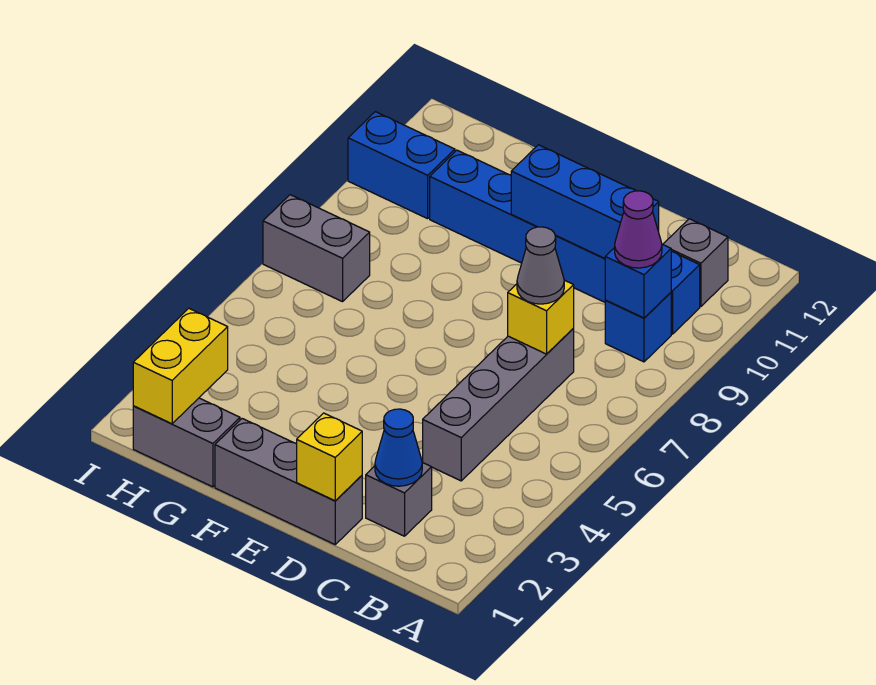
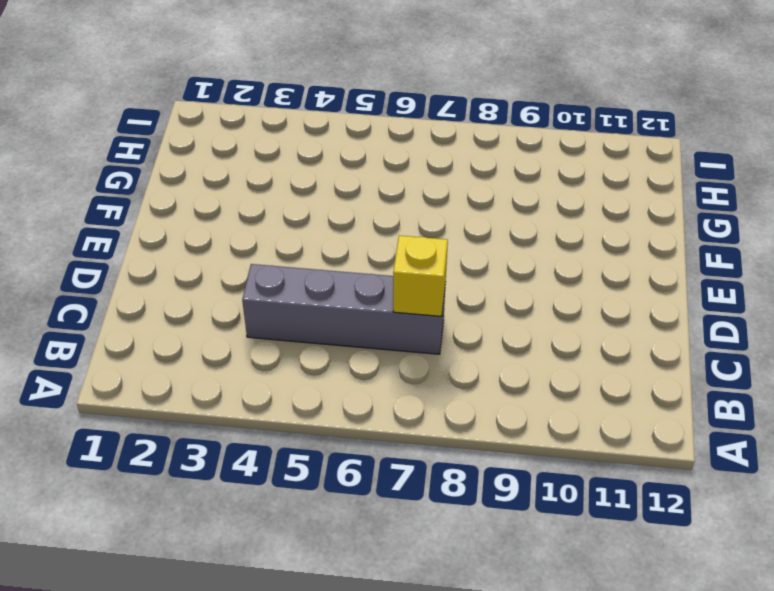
none -> blue brick B9 level 1
none -> blue brick B10:G10 level 1
none -> grey brick B11 level 1

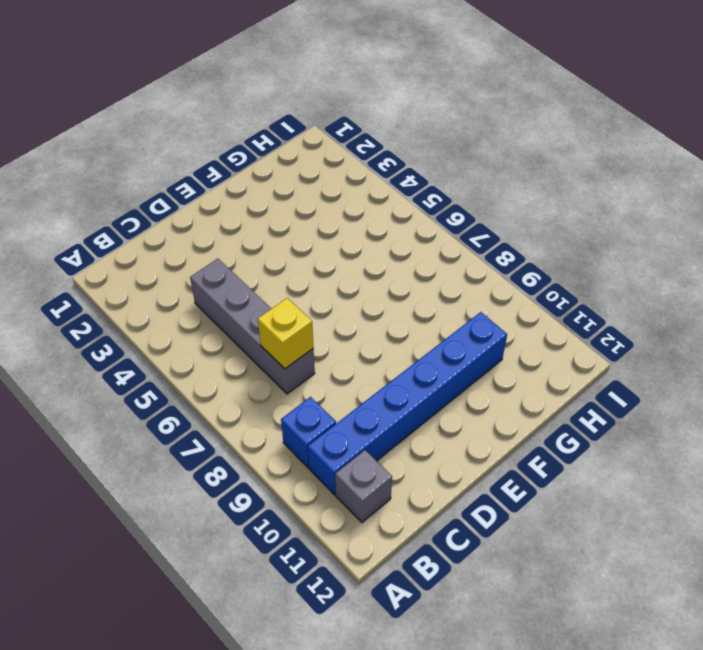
none -> grey brick C2 level 1
none -> grey brick D1:F1 level 1
none -> grey brick G1:H1 level 1

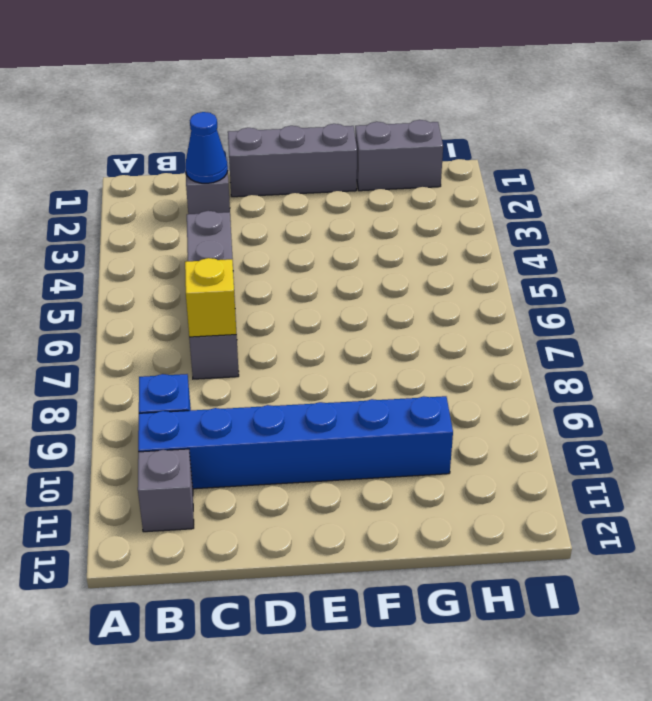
none -> grey brick H7:I7 level 1
none -> blue brick H10:I10 level 1
none -> blue brick B9 level 2

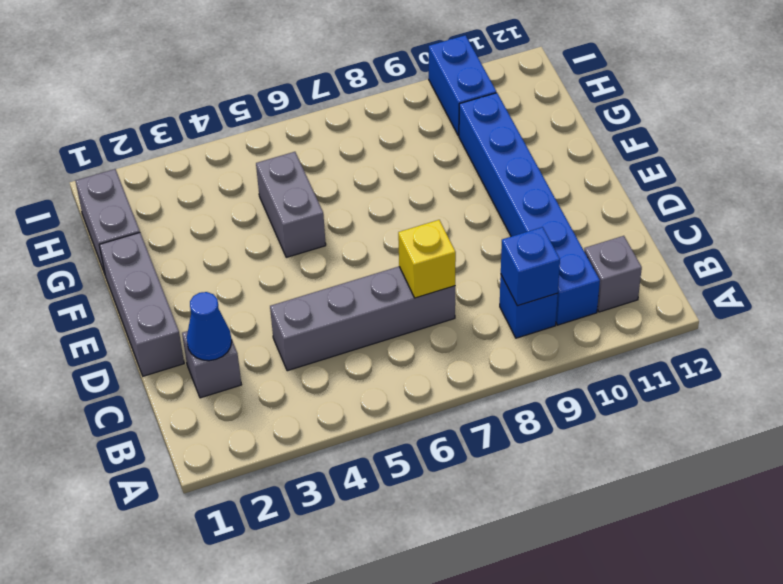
grey brick F5:G5 level 1 -> grey brick H7:I7 level 1
none -> blue brick C10:E10 level 2
none -> yellow brick D1 level 2
none -> yellow brick H1:H2 level 2

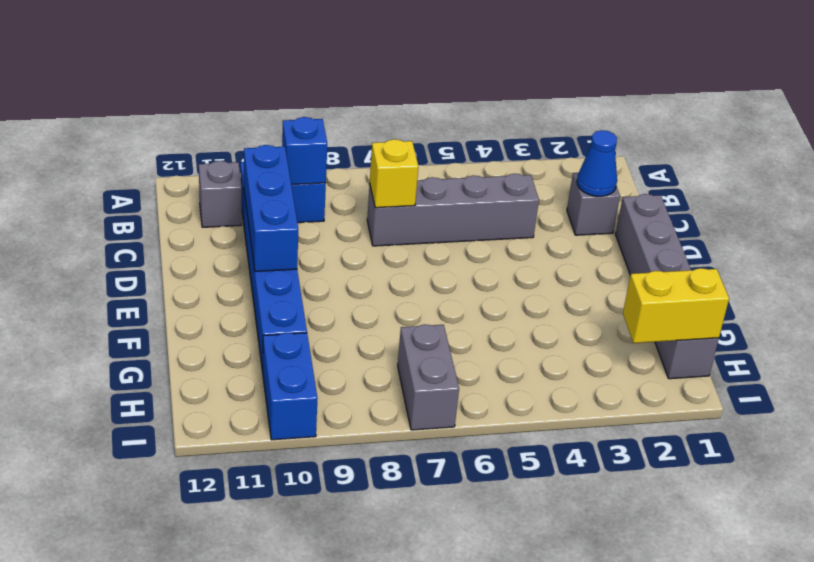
none -> yellow brick D1 level 2
none -> purple cone B9 level 3
none -> grey cone C7 level 3

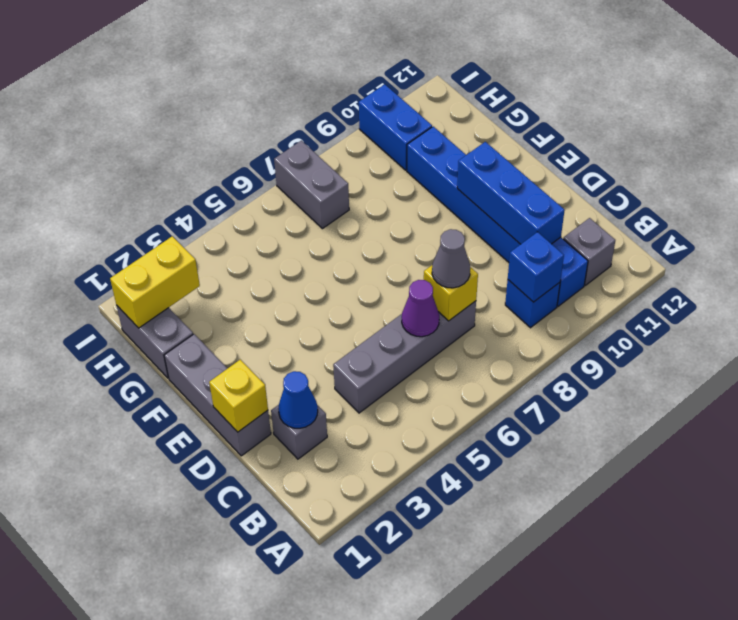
purple cone C6 level 2 -> purple cone B9 level 3

